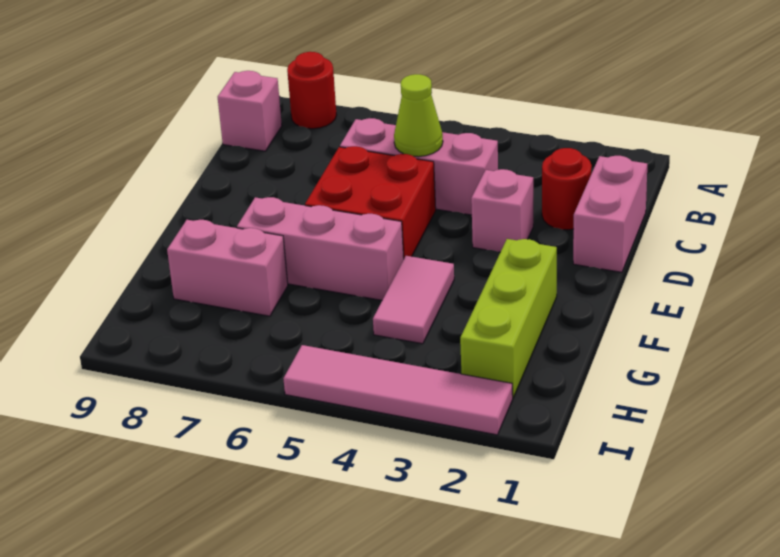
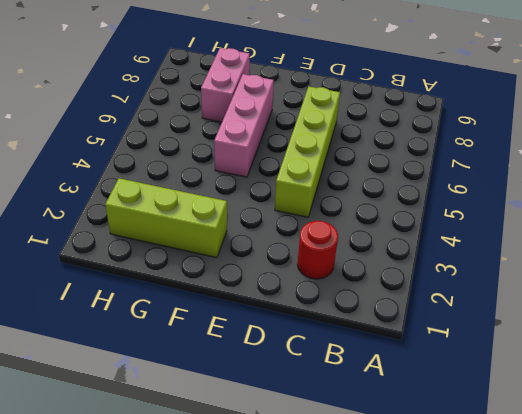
lime brick D4:D7 level 1 -> red brick D5:E6 level 1
none -> red round brick A8 level 1
none -> pink brick B9 level 1
none -> pink brick C1:D1 level 1

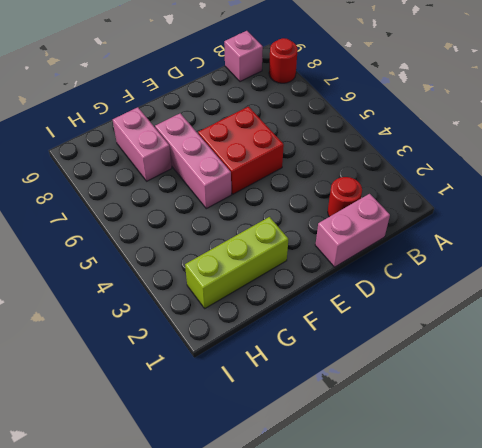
none -> pink brick C4:C6 level 1
none -> pink brick D3 level 1
none -> pink tile F4:G4 level 1

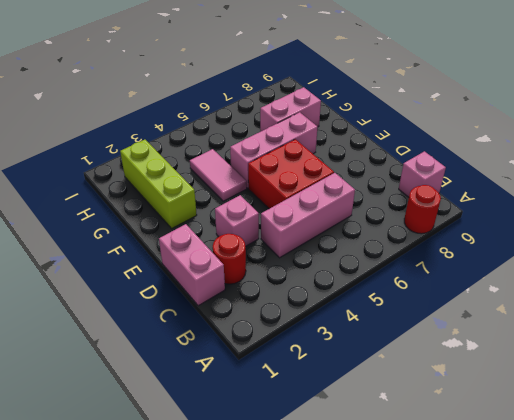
none -> pink tile I2:I5 level 1
none -> lime cone C5 level 2

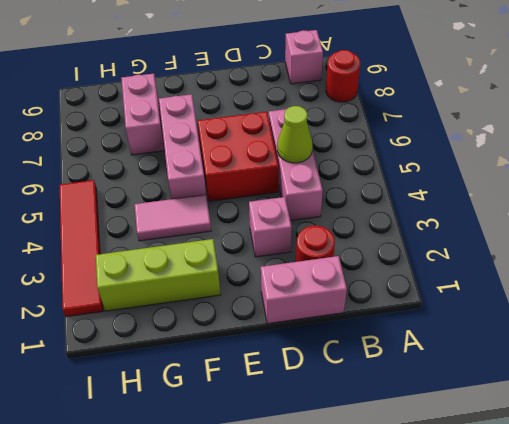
red tile I2:I5 level 1 -> pink tile I2:I5 level 1

